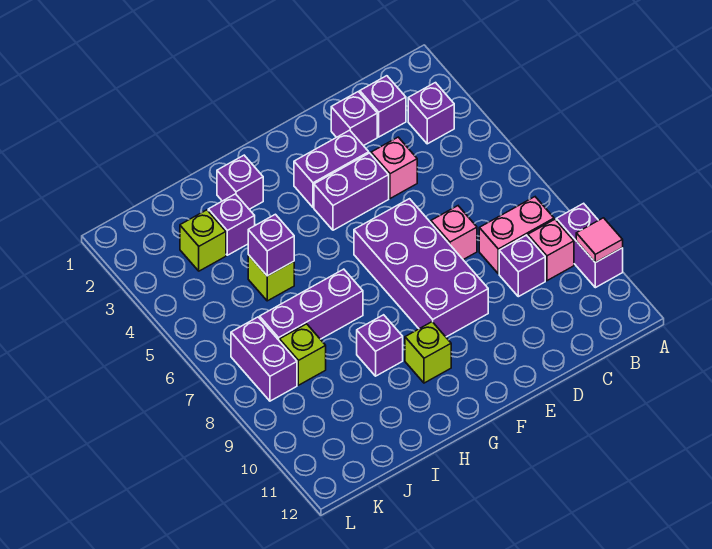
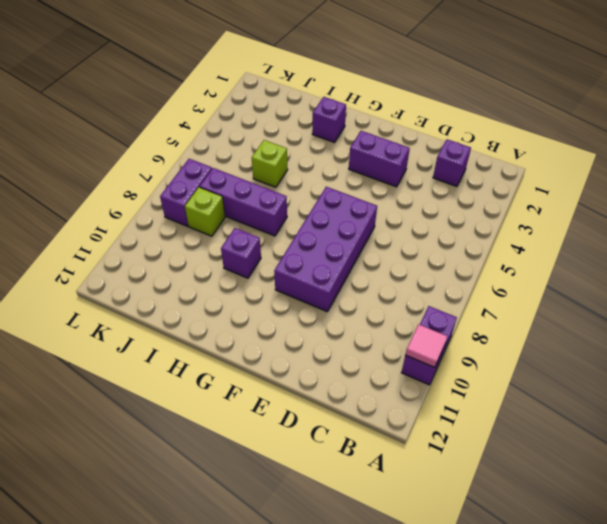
none -> purple brick B3 level 1
none -> pink brick B8:C8 level 1
none -> pink brick B9 level 1

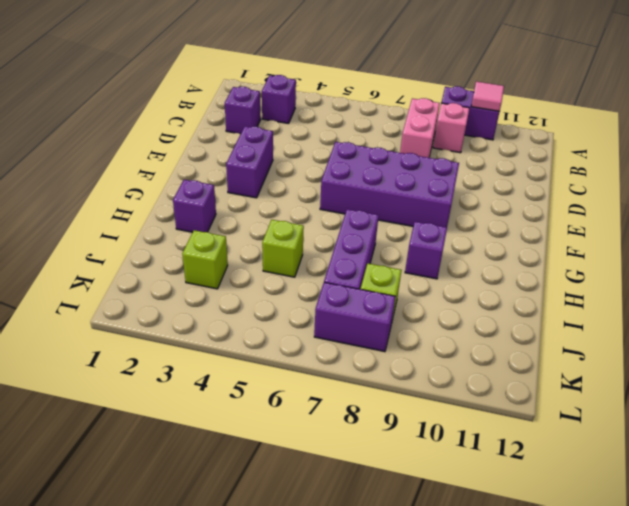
none -> purple brick C9 level 1
none -> purple brick D2 level 1
none -> pink brick D4 level 1

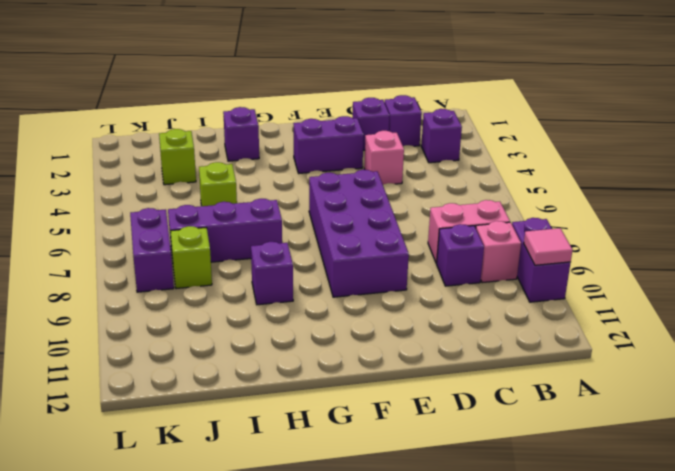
none -> pink brick D7 level 1
none -> purple brick E4:F4 level 1
none -> lime brick G10 level 1

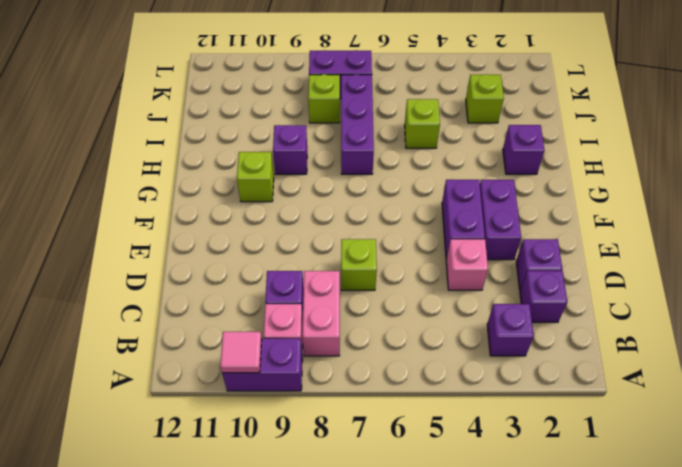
lime brick D7 level 1 -> pink brick D7 level 1
none -> purple brick E6:F9 level 1
none -> purple brick I3 level 1
none -> purple brick I5 level 2

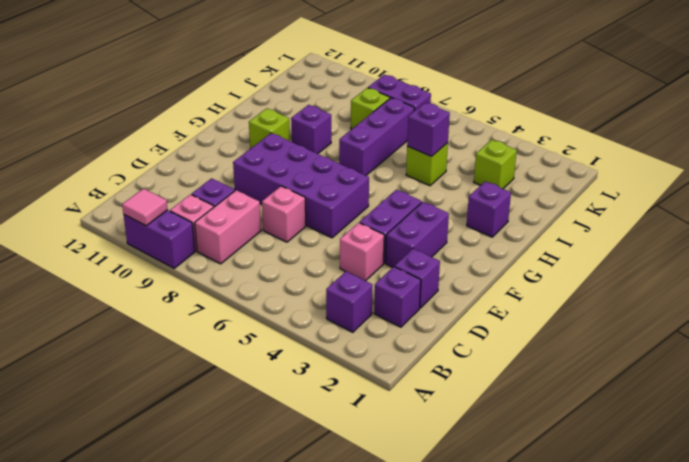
none -> purple brick I3 level 1

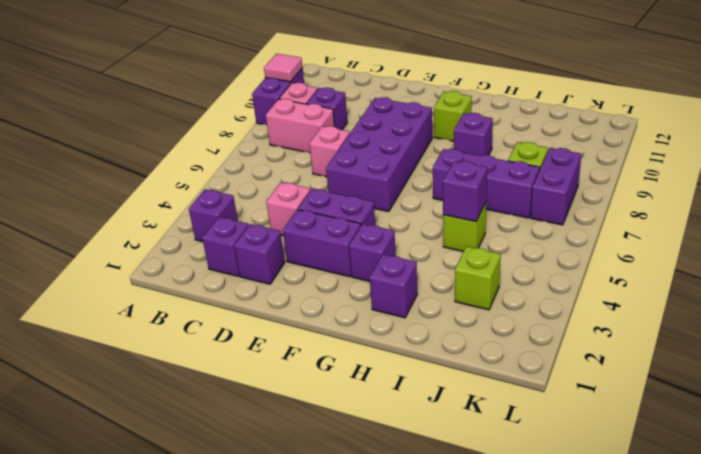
purple brick G3 level 1 -> purple brick I3 level 1

